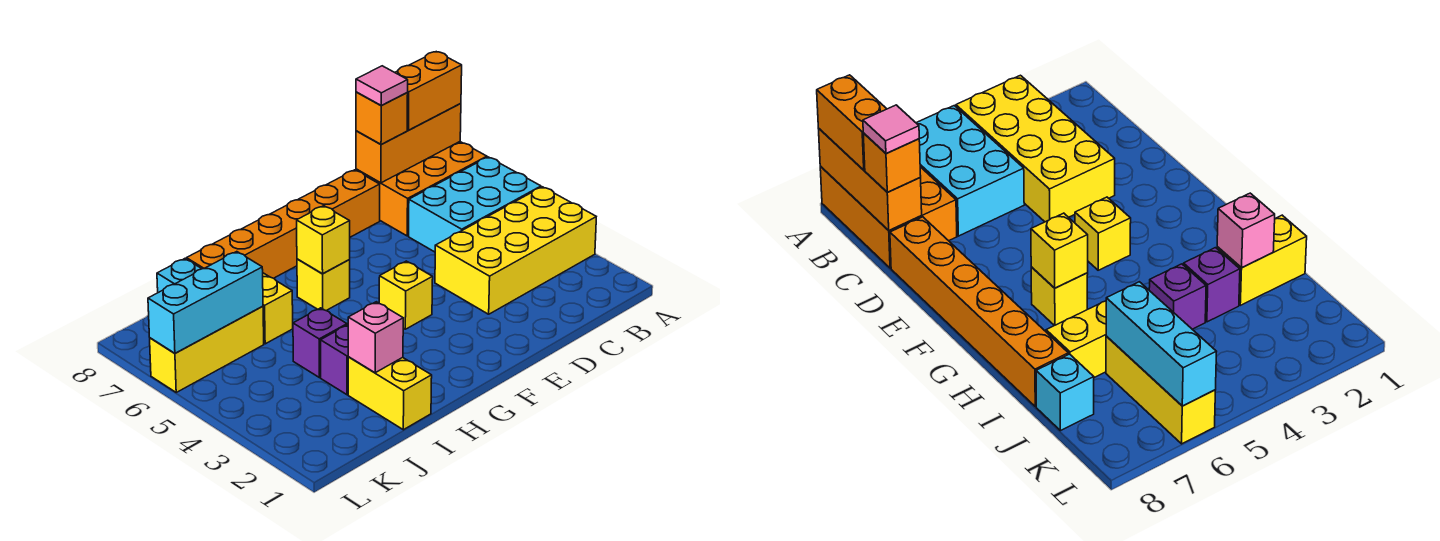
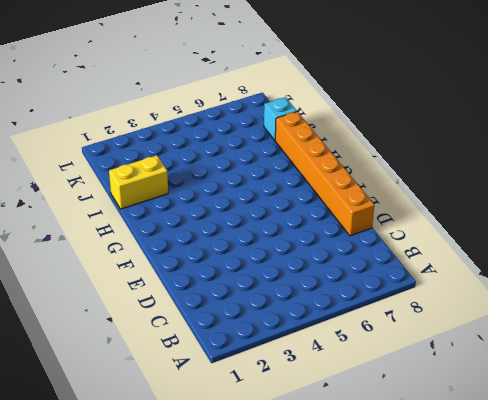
none -> yellow brick A3:D4 level 1
none -> cyan brick A5:C6 level 1
none -> orange brick A7:C8 level 1

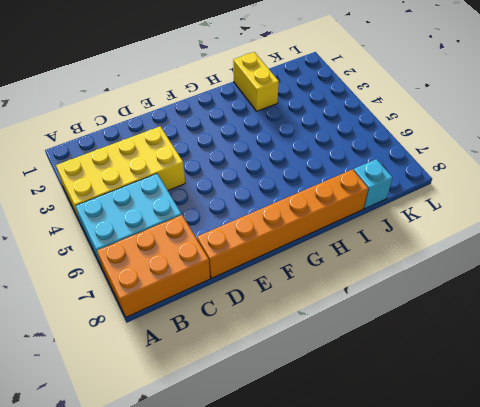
none -> yellow brick F4 level 1
none -> yellow brick G6 level 1
none -> purple brick I3 level 1

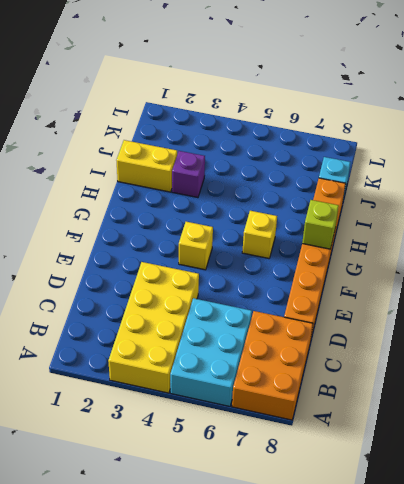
lime brick G8 level 2 -> none
none -> purple brick I4 level 1
none -> yellow brick I6:I7 level 1
none -> yellow brick J6:L6 level 1

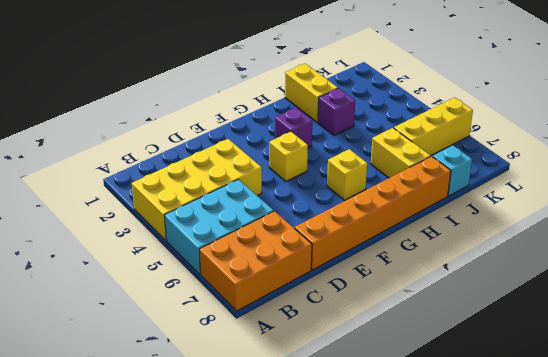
purple brick G3 level 1 -> purple brick I4 level 1
none -> orange brick A8:C8 level 2
none -> yellow brick G6 level 2
none -> pink brick I2 level 2

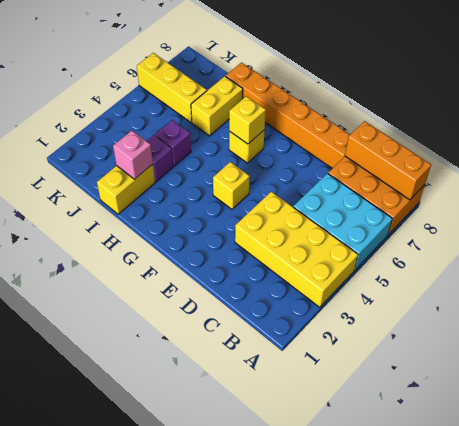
none -> cyan brick J8 level 1
none -> cyan brick J6:L6 level 2
none -> orange brick A8:B8 level 3

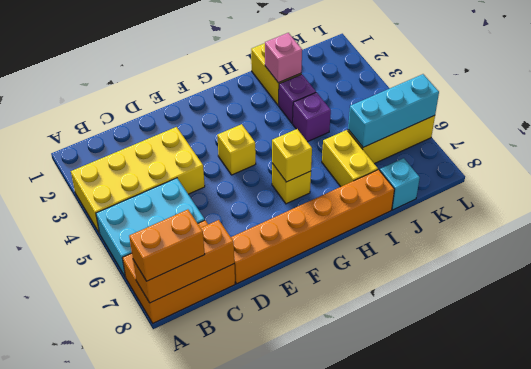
none -> orange brick C8 level 3
none -> pink tile C8 level 4

